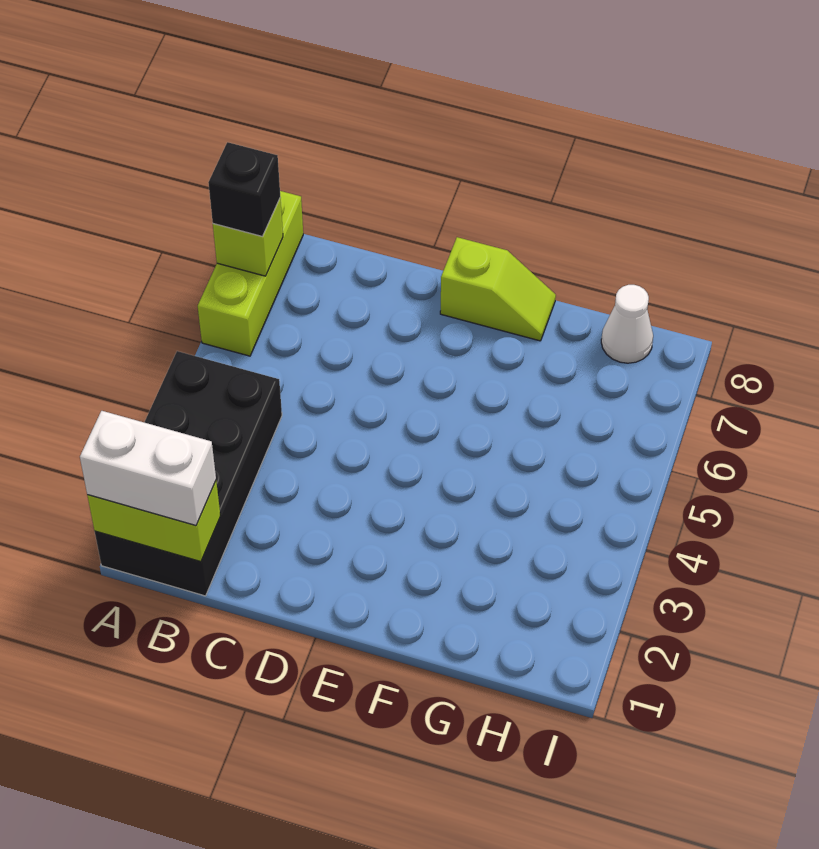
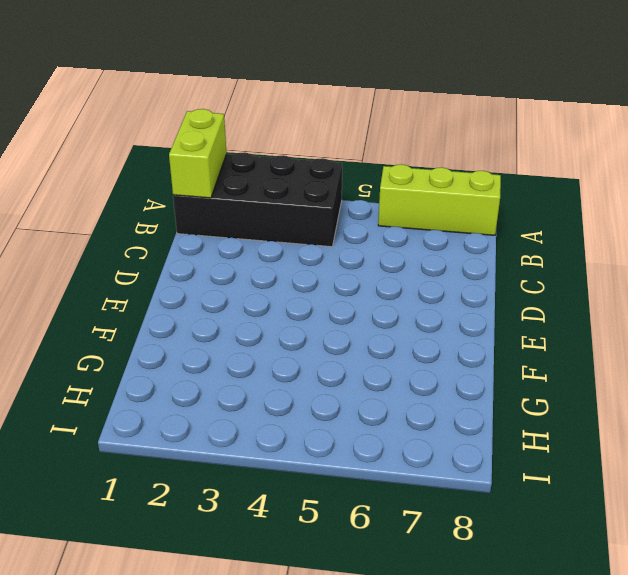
none -> lime slope E8:F8 level 1 top E
none -> white cone H8 level 1

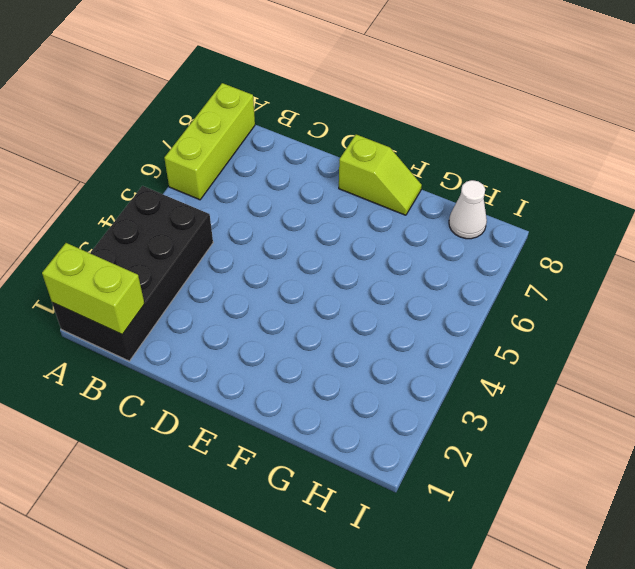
none -> lime brick A7 level 2
none -> white brick A1:B1 level 3

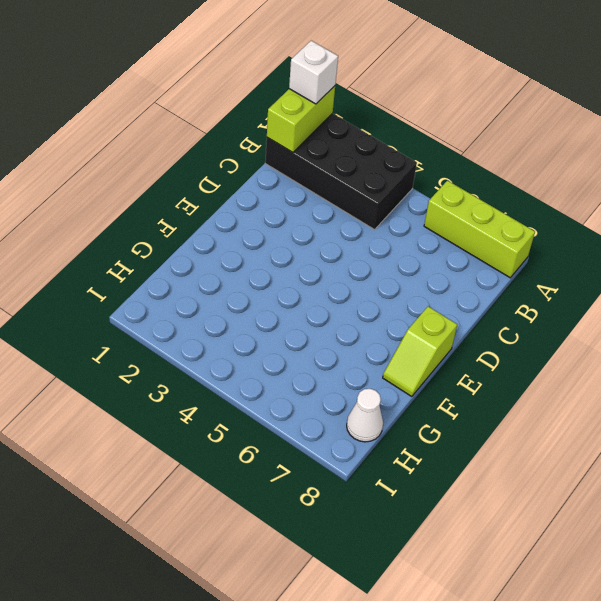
white brick A1 level 3 -> white brick A1:B1 level 3
none -> lime brick A7 level 2
none -> black brick A7 level 3

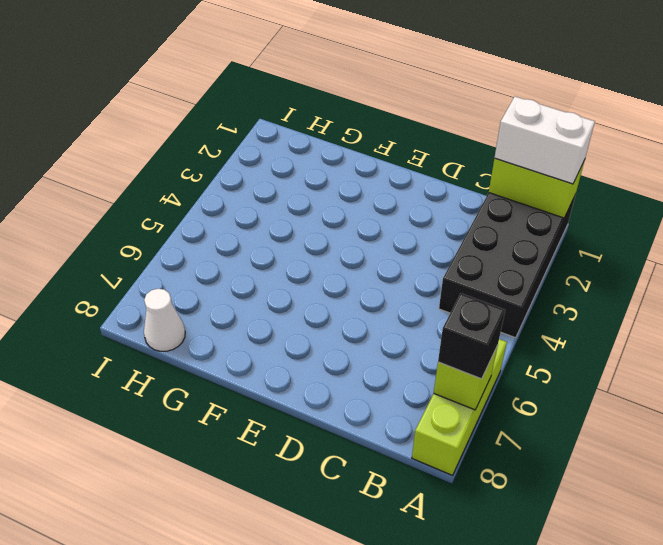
none -> lime slope E8:F8 level 1 top E

